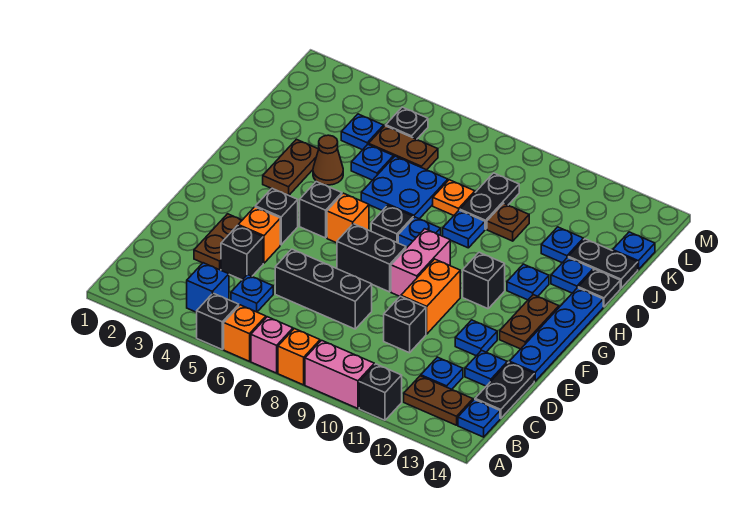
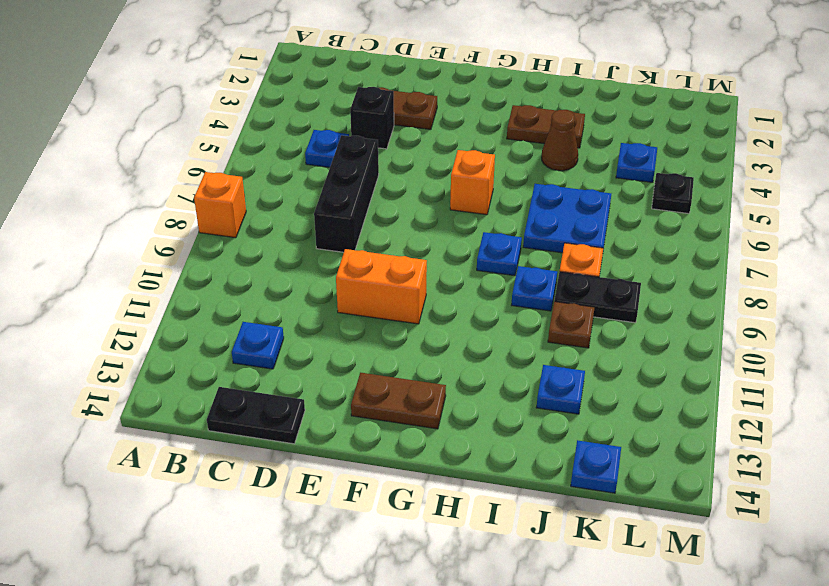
none -> black brick A5 level 1
none -> orange brick A6 level 1
none -> pink brick A7 level 1
none -> pink brick A9:A10 level 1

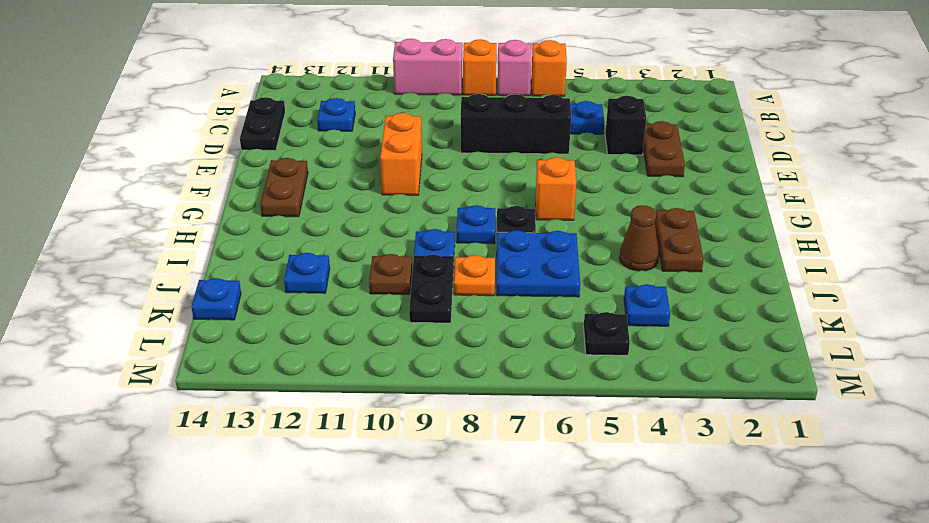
none -> black brick A5 level 1
none -> black brick A11 level 1
none -> blue brick B4 level 1
none -> brown plate B12:B13 level 1

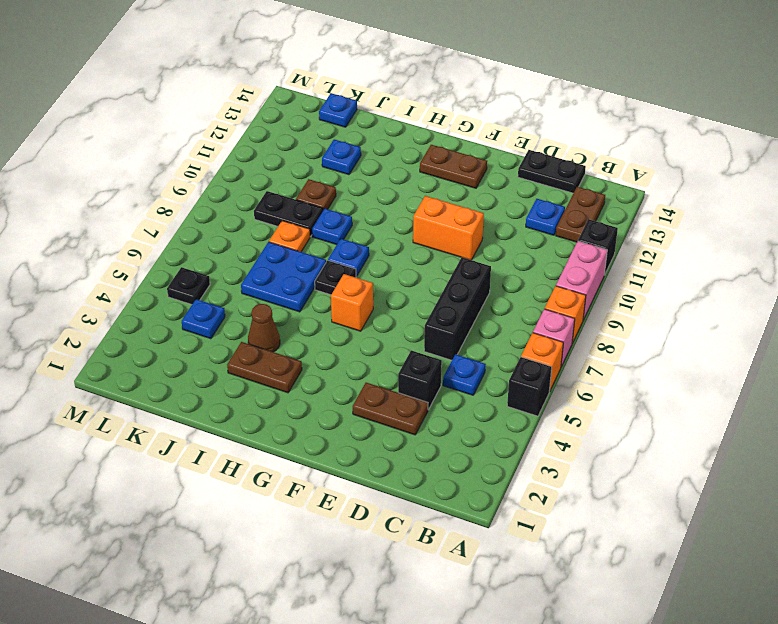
none -> blue brick B4 level 1
none -> blue plate B14 level 1
none -> black brick D10 level 1
none -> blue plate D13 level 1

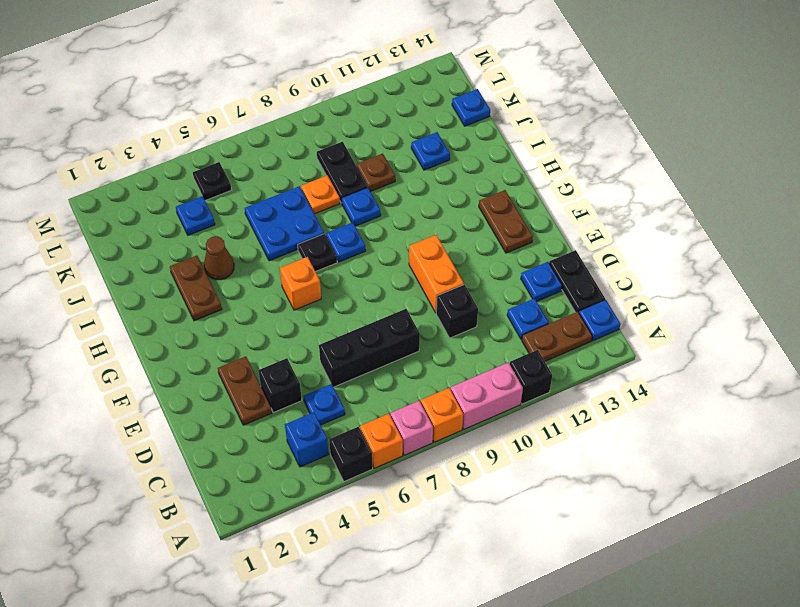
none -> orange brick E4 level 1
none -> blue plate E12 level 1
none -> blue plate E14:H14 level 1
none -> black brick F4 level 1

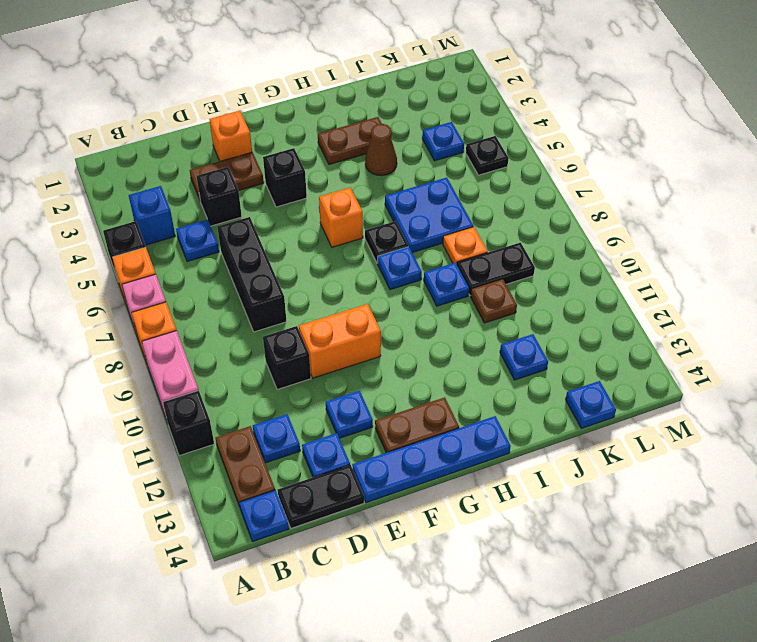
orange brick E2 level 1 -> orange brick E4 level 1
none -> black brick F7:F8 level 1
none -> pink brick F9:G9 level 1
none -> black brick G5 level 1
none -> black brick G11 level 1

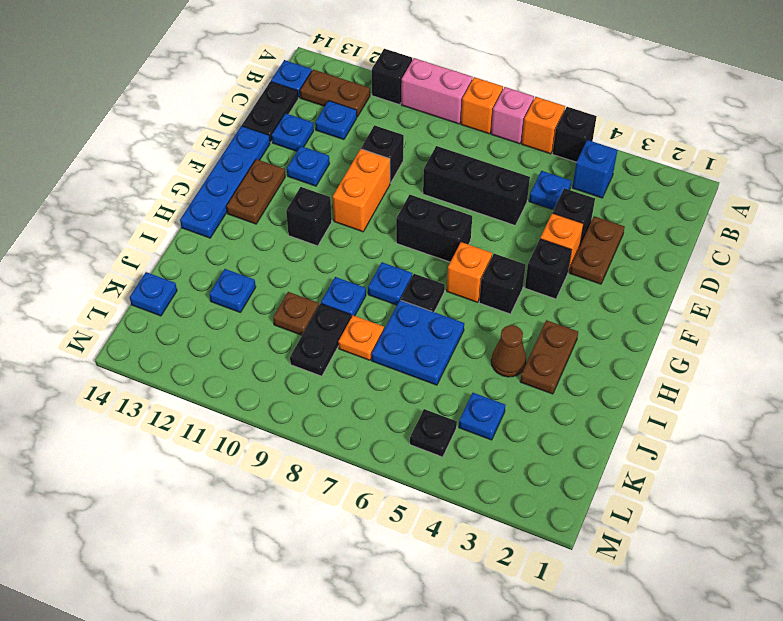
none -> pink brick F9:G9 level 1
none -> blue plate H12 level 1
none -> blue plate I13 level 1
none -> black plate I14 level 1

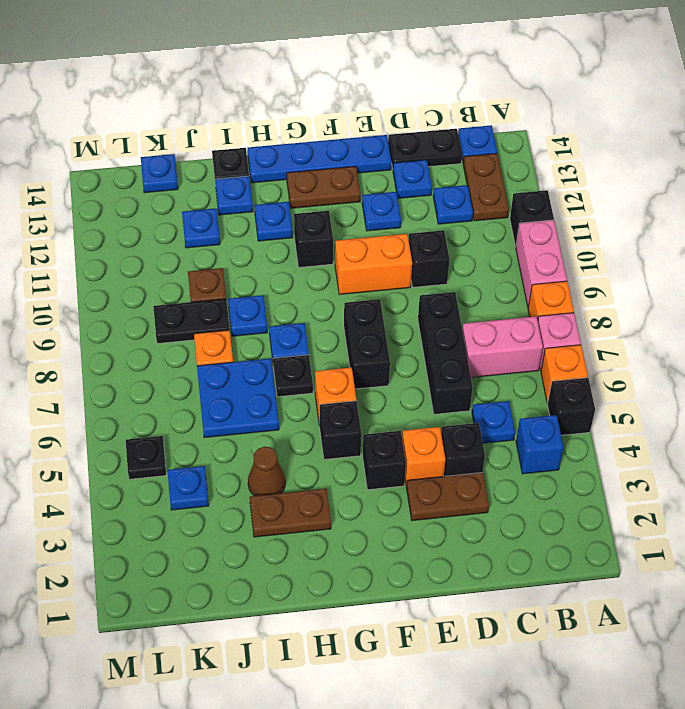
pink brick B7:C7 level 1 -> pink brick F9:G9 level 1
none -> blue plate J5 level 1
none -> black plate J13:J14 level 1
none -> brown plate K5:K6 level 1

